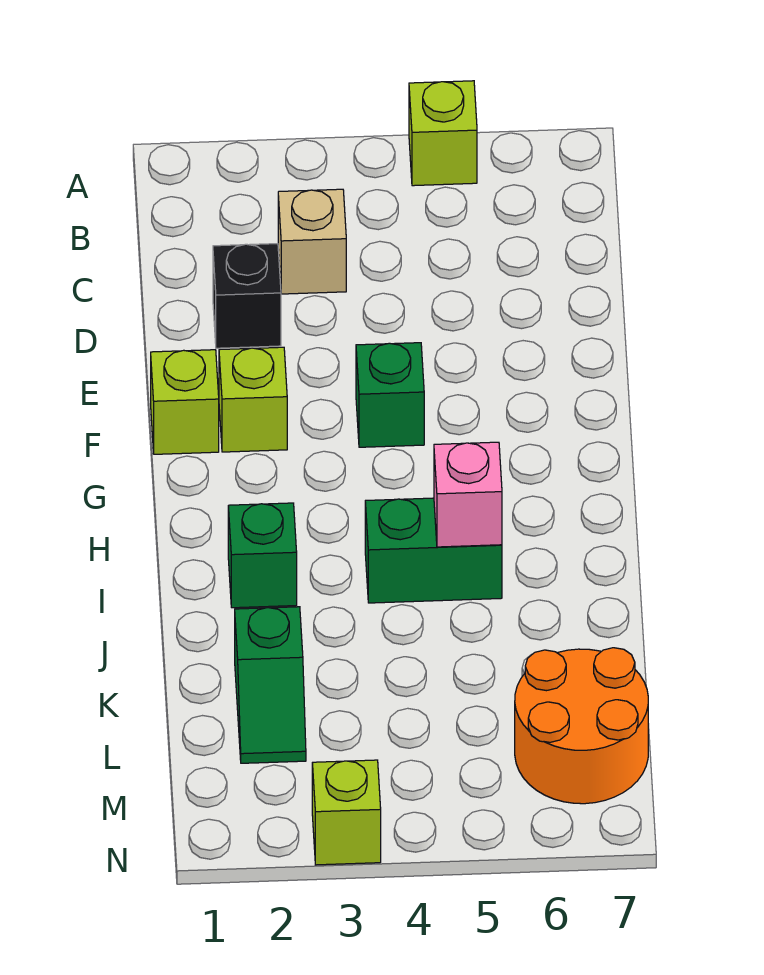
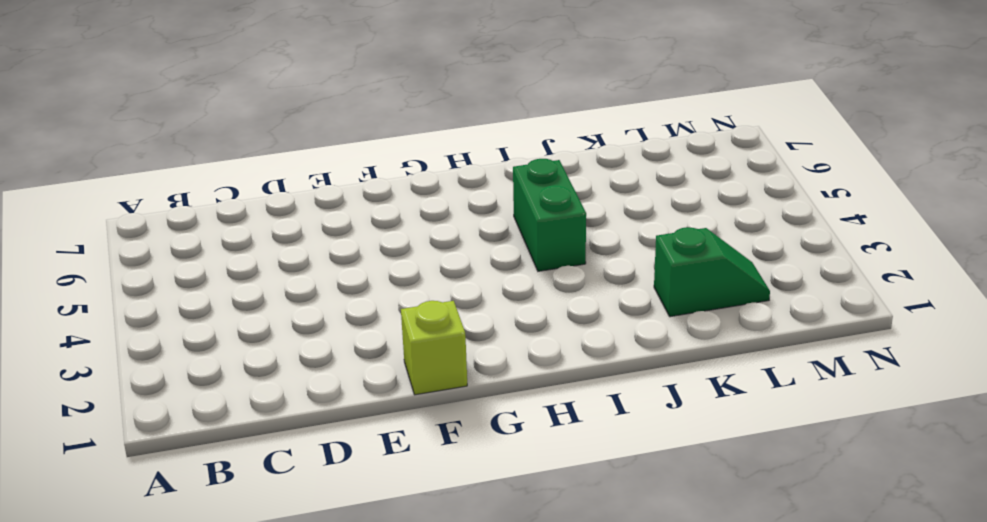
none -> lime brick A5 level 1
none -> tan brick C3 level 1
none -> black brick D2 level 1

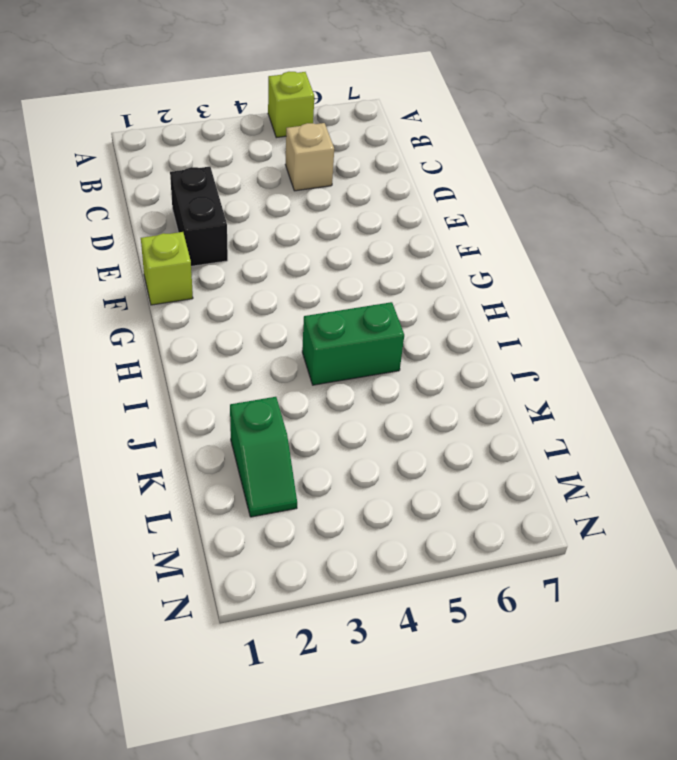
tan brick C5 level 1 -> tan brick C3 level 1
black brick D2:E2 level 1 -> black brick D2 level 1
none -> lime brick F2 level 1
none -> green brick F4 level 1
none -> green brick I2 level 1

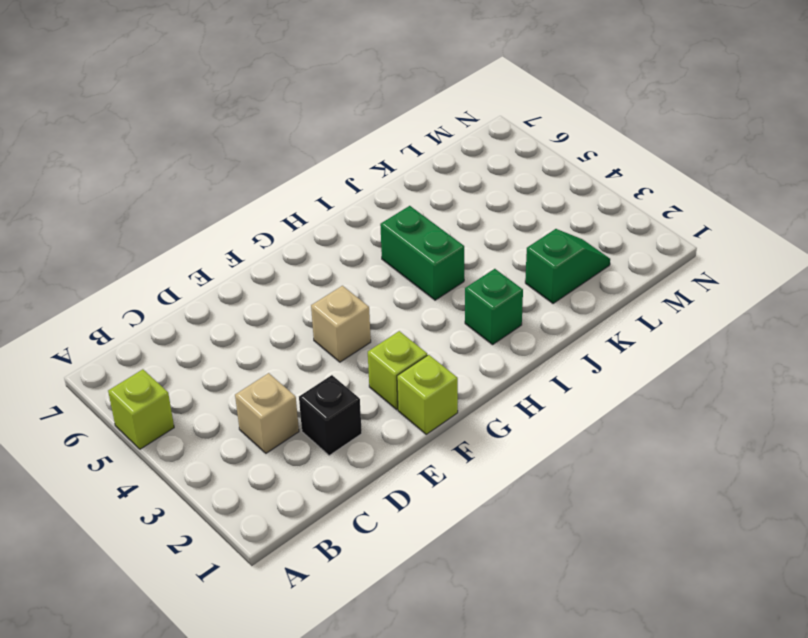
tan brick F4 level 1 -> green brick F4 level 1
none -> orange round brick L6:M7 level 1
none -> lime brick N3 level 1
none -> pink brick I5 level 2

